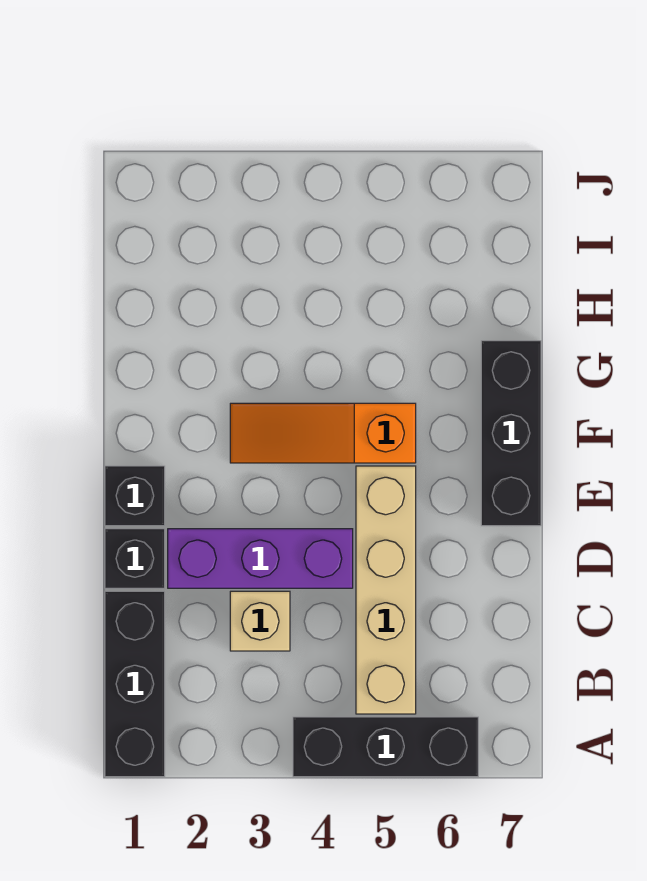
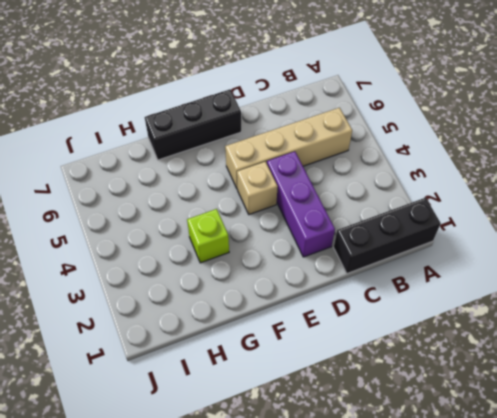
tan brick E4 level 1 -> tan brick C3 level 1
lime brick G3 level 1 -> none
none -> black brick A4:A6 level 1
none -> black brick D1 level 1

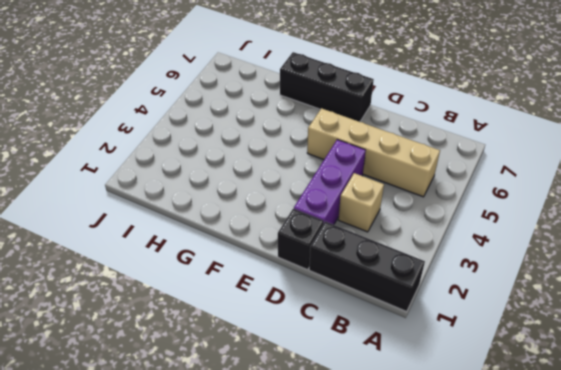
none -> black brick A4:A6 level 1
none -> black brick E1 level 1

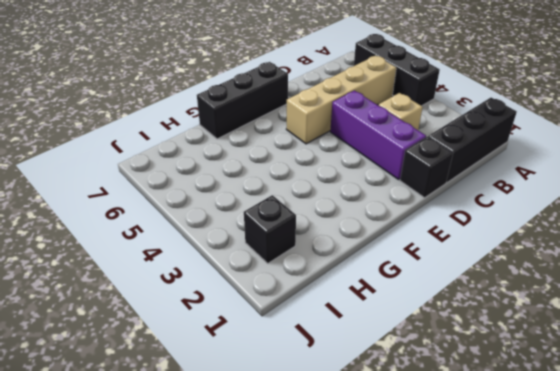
black brick I2 level 1 -> black brick E1 level 1
none -> orange slope F3:F5 level 1 top 5

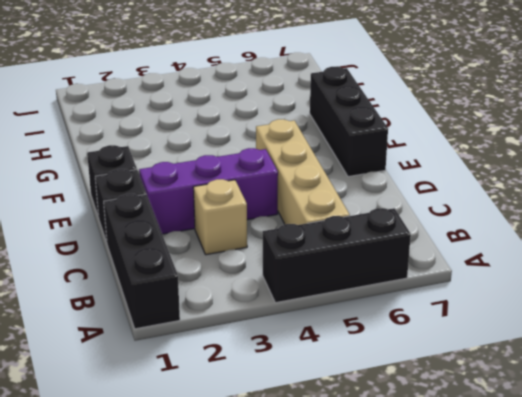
none -> orange slope F3:F5 level 1 top 5

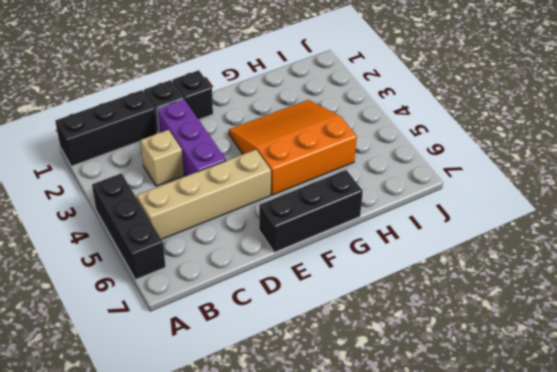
orange slope F3:H5 level 1 top 5 -> orange slope F3:F5 level 1 top 5

